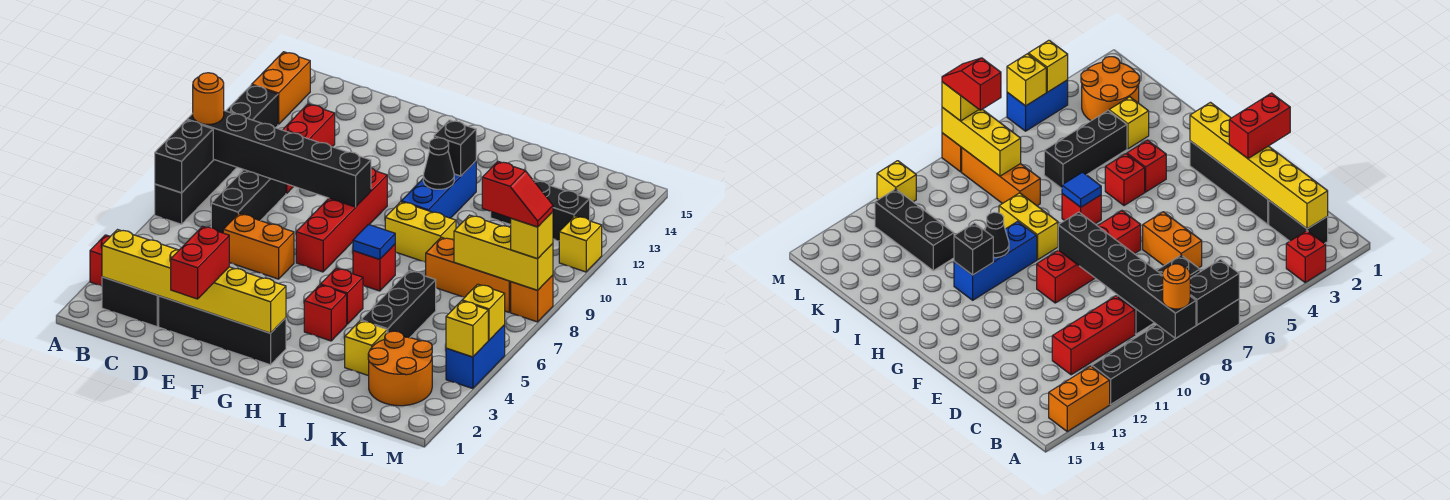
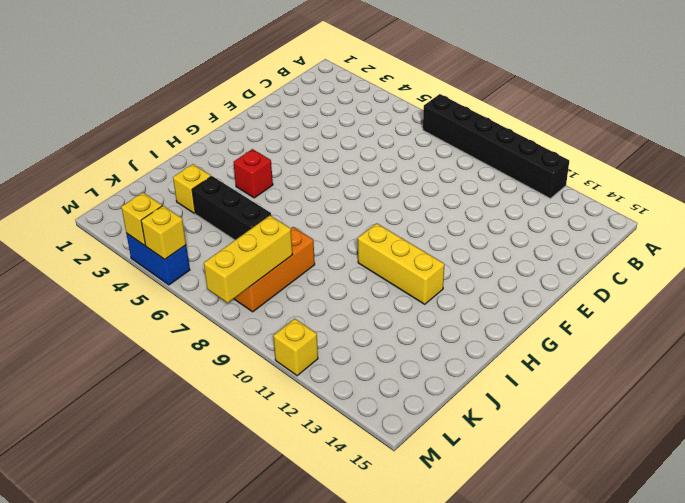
yellow brick H10:H12 level 1 -> blue brick H10:H12 level 1
none -> red brick A3 level 1
none -> orange brick A13:A14 level 1
none -> black brick B2:C2 level 1
none -> black brick C7:C9 level 1

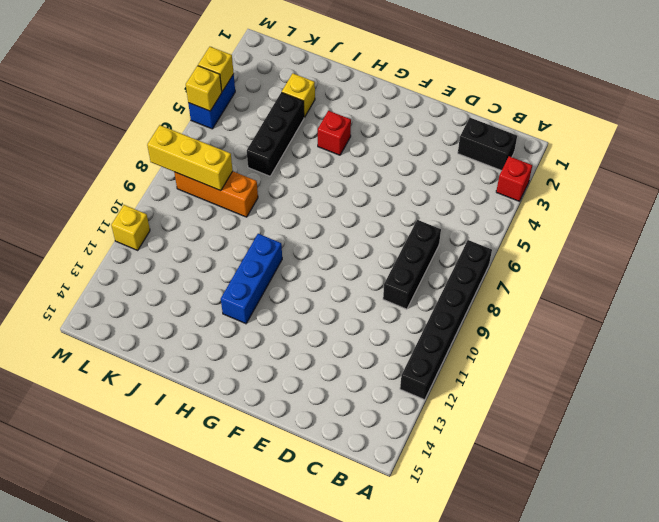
none -> orange brick A13:A14 level 1
none -> red brick C10:C12 level 1
none -> black brick D2:G2 level 1
none -> orange brick D6:E6 level 1

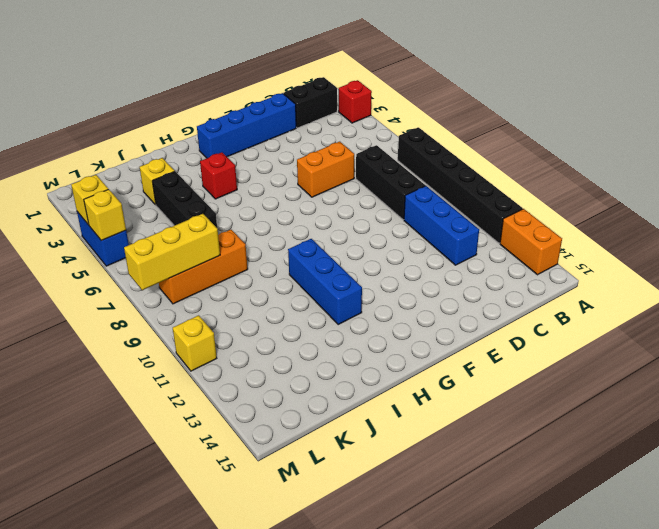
blue brick C10:C12 level 1 -> red brick C10:C12 level 1
blue brick D2:G2 level 1 -> black brick D2:G2 level 1
none -> red brick F7:F10 level 1
none -> red brick H5 level 1
none -> red brick H7 level 1
none -> yellow brick H9:I9 level 1

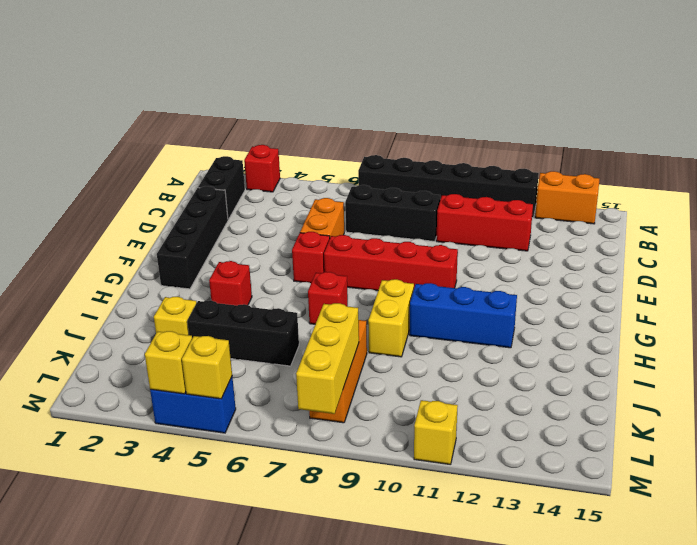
red brick F6 level 1 -> red brick H5 level 1
none -> black brick J12:L12 level 1
none -> orange round brick K2:L3 level 1
none -> orange brick M8 level 1
none -> black brick A7:A8 level 2

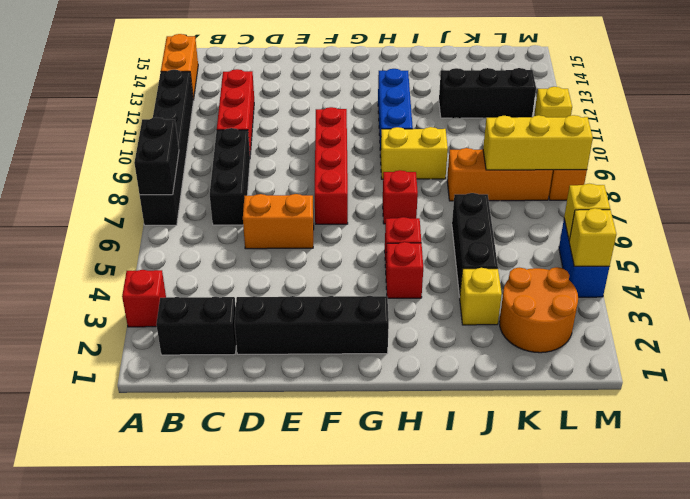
none -> black brick A9:F9 level 2
none -> yellow brick B2:G2 level 2
none -> blue tile H7 level 2
none -> black cone H11 level 2

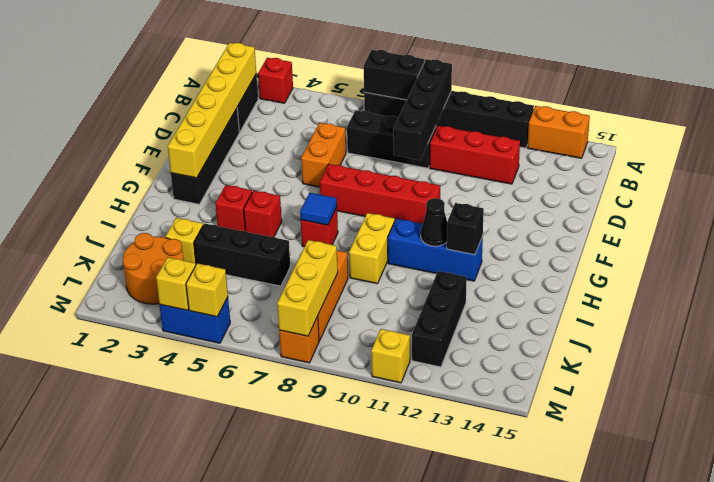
black brick A9:D9 level 2 -> black brick A9:F9 level 2
none -> orange round brick A9 level 3
none -> red brick E1:E2 level 3
none -> yellow brick M8 level 3
none -> red slope L8:M8 level 4 top L

